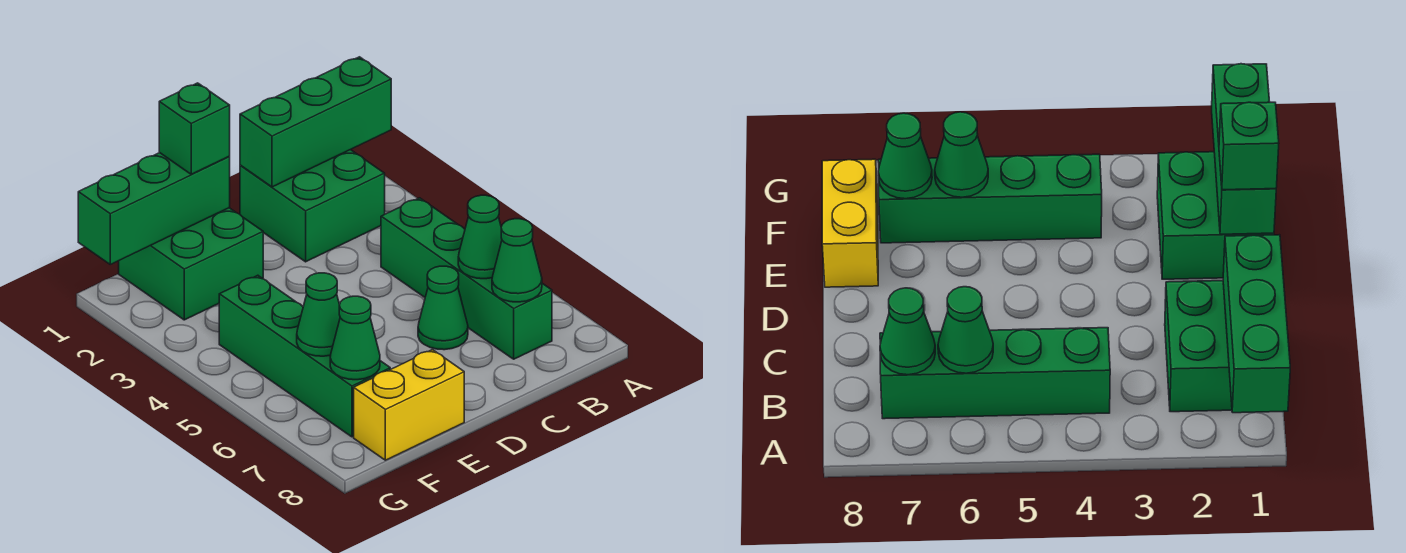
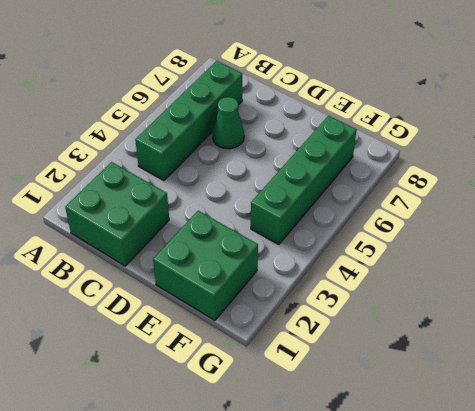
none -> yellow brick E8:F8 level 1
none -> green brick A1:C1 level 2
none -> green cone B6 level 2

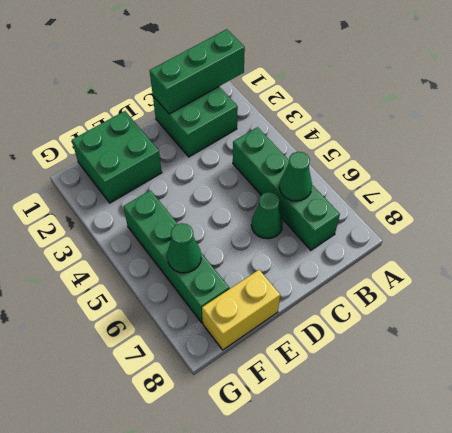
none -> green cone B7 level 2
none -> green brick E1:G1 level 2
none -> green cone F7 level 2

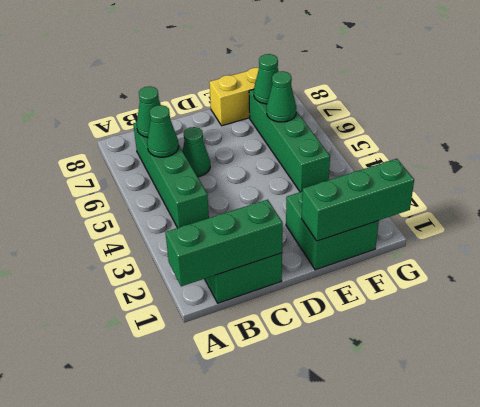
none -> green brick E1 level 3

